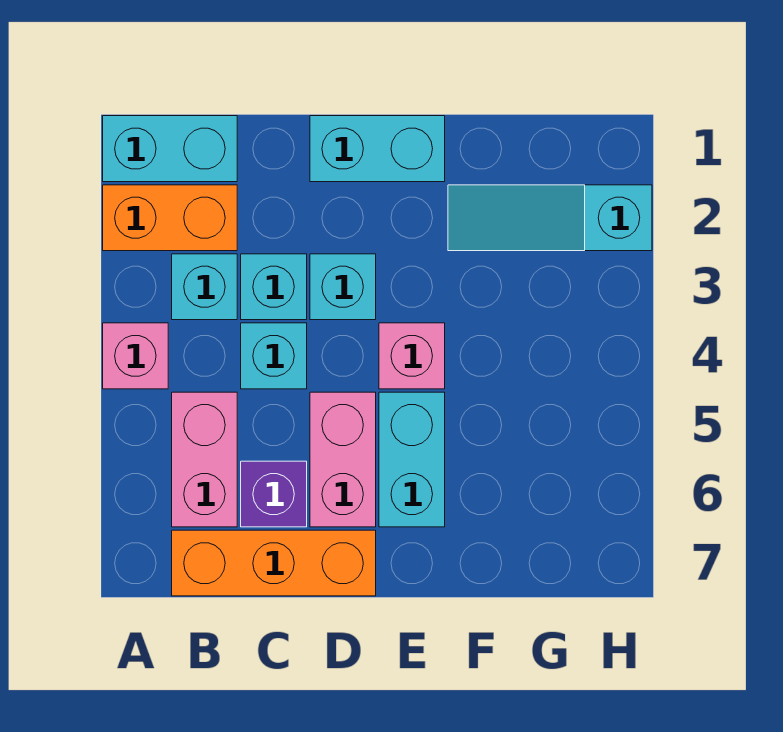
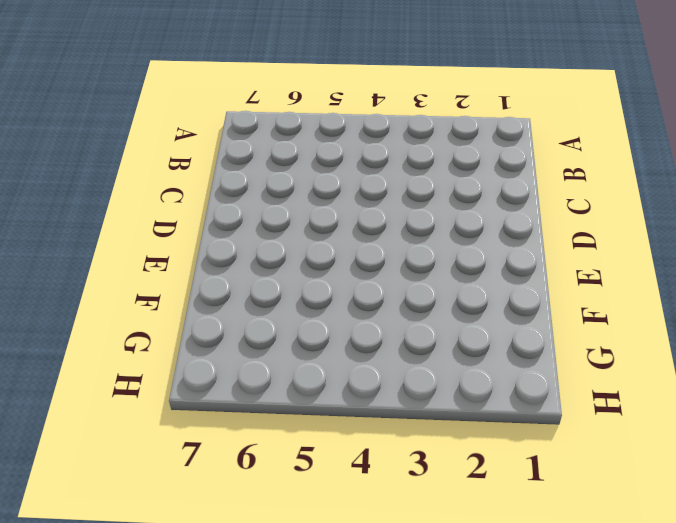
none -> cyan brick A1:B1 level 1
none -> orange brick A2:B2 level 1
none -> pink brick A4 level 1

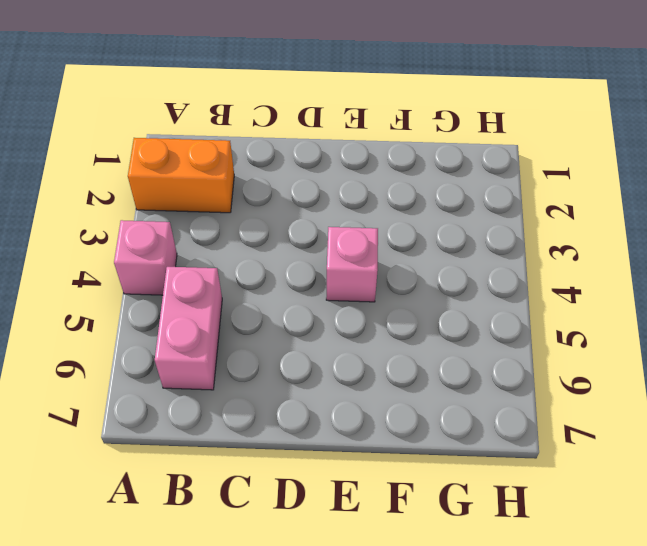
none -> cyan brick A1:B1 level 1
none -> cyan brick B3 level 1
none -> orange brick B7:D7 level 1

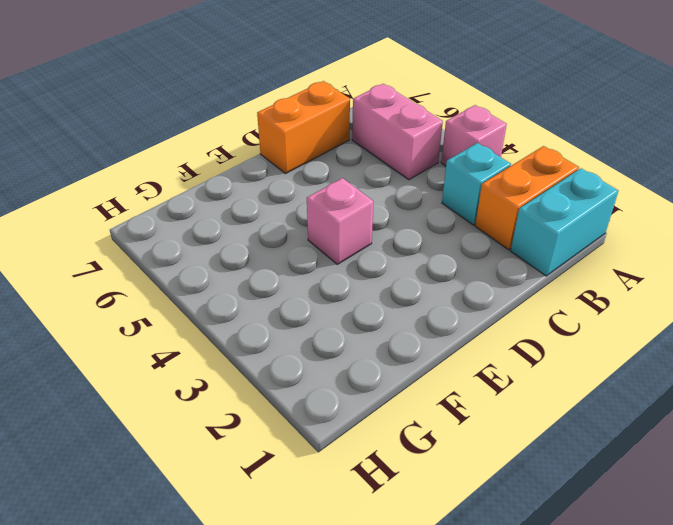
orange brick C7:D7 level 1 -> orange brick B7:D7 level 1
none -> cyan brick C3 level 1
none -> cyan brick C4 level 1
none -> purple brick C6 level 1

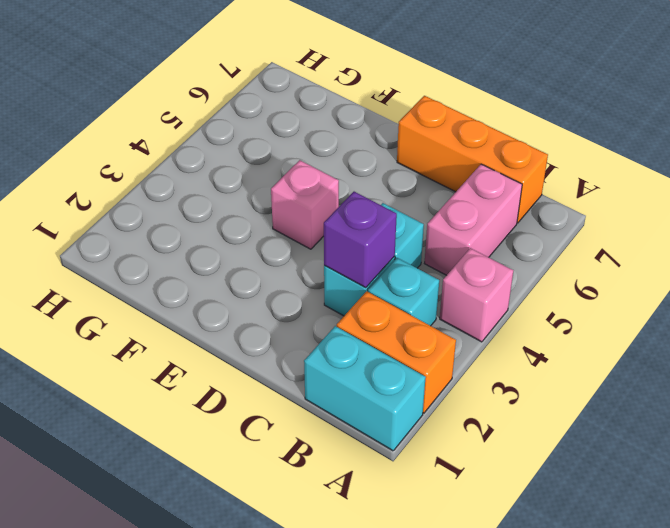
purple brick C3 level 2 -> purple brick C6 level 1
none -> cyan brick D1:E1 level 1
none -> cyan brick D3 level 1
none -> pink brick D5:D6 level 1

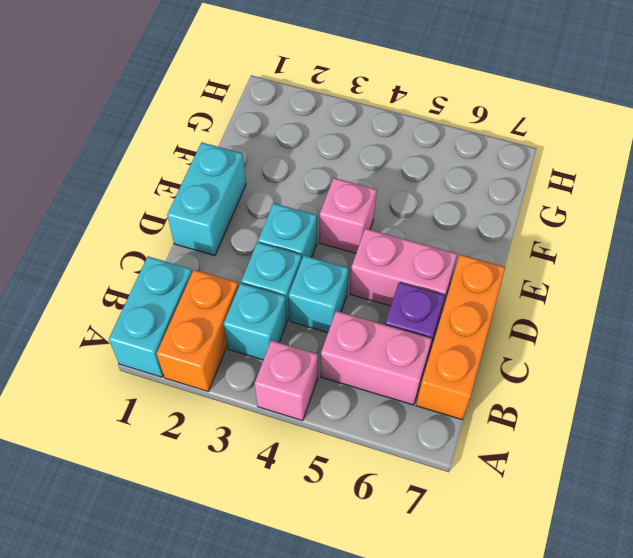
none -> cyan brick E5:E6 level 1
none -> cyan slope F2:H2 level 1 top H

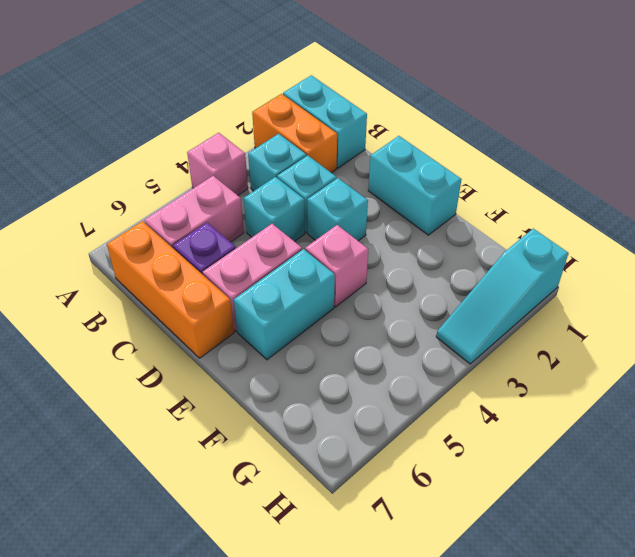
cyan slope H1:H3 level 1 top 1 -> cyan slope F2:H2 level 1 top H

